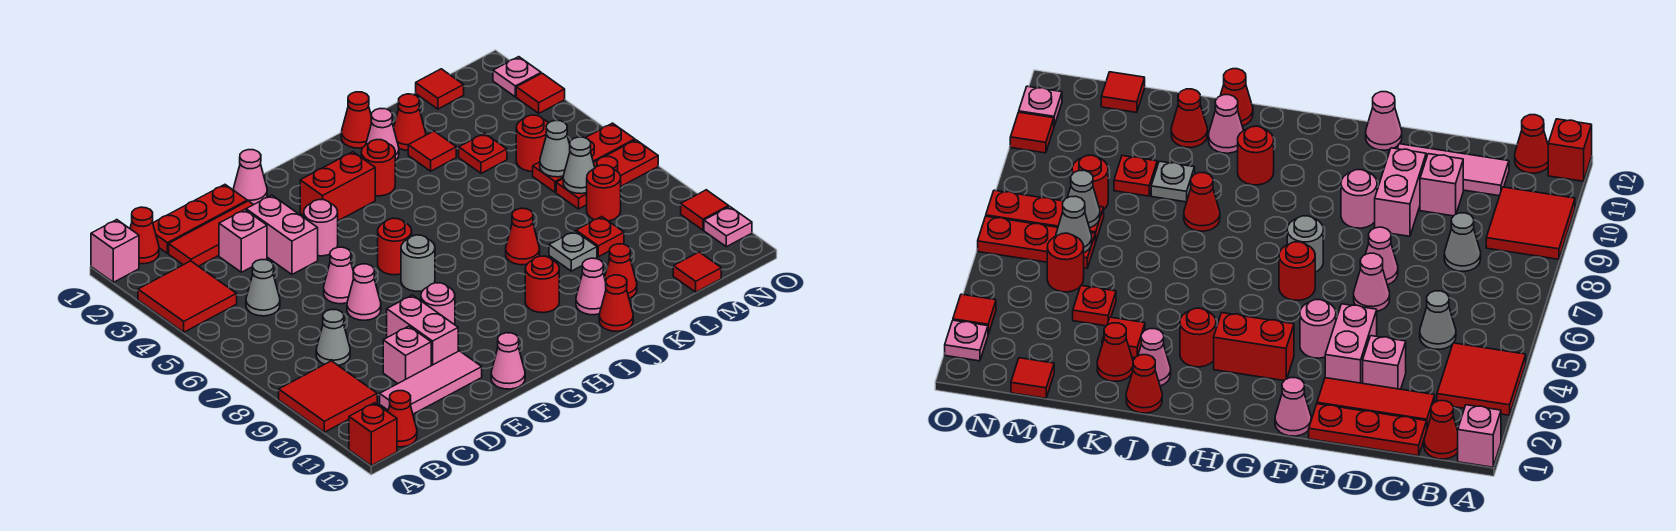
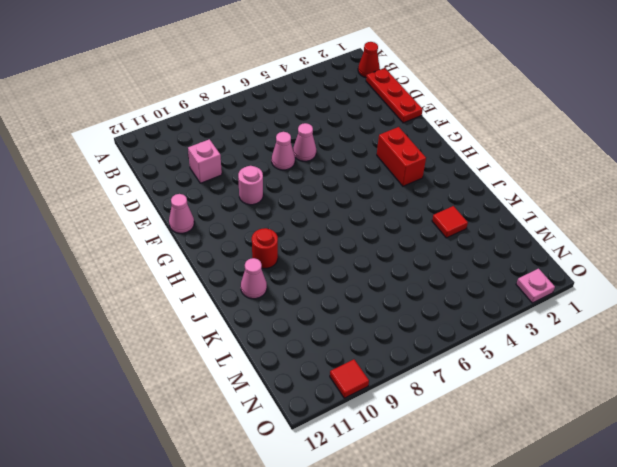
none -> pink brick A1 level 1
none -> red tile A3:B4 level 1
none -> red tile A9:B10 level 1
none -> red brick A12 level 1

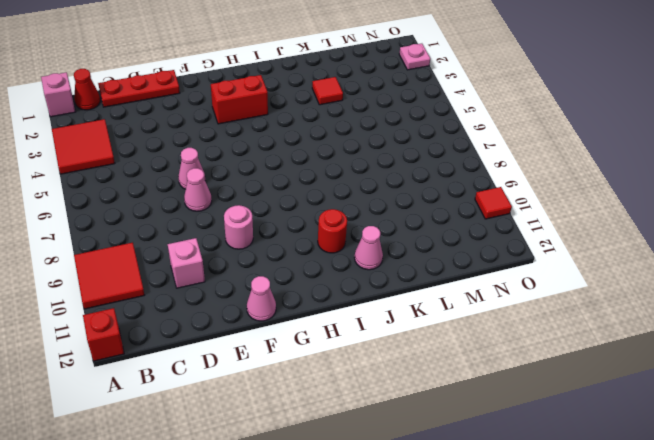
none -> red cone B12 level 1
none -> red tile C2:E2 level 1
none -> grey cone C5 level 1
none -> grey cone C8 level 1

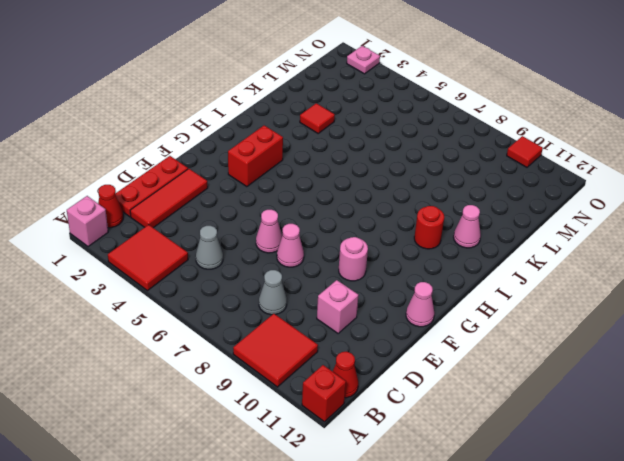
none -> pink tile C11:E11 level 1
none -> pink brick D3 level 1
none -> pink brick E3:E4 level 1
none -> pink brick E9:E10 level 1

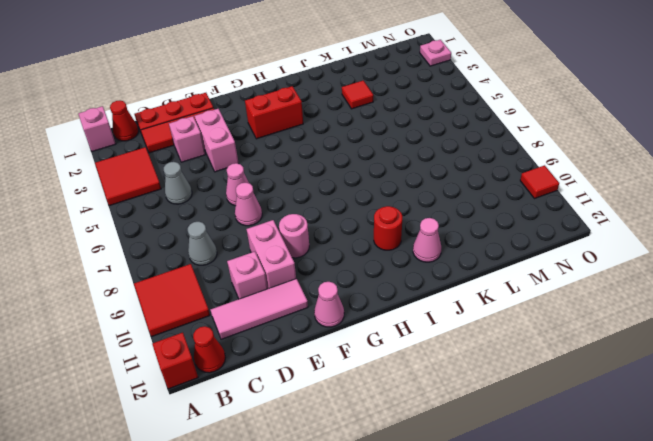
none -> pink cone F1 level 1
none -> pink round brick F4 level 1
none -> red round brick G6 level 1
none -> grey round brick G7 level 1

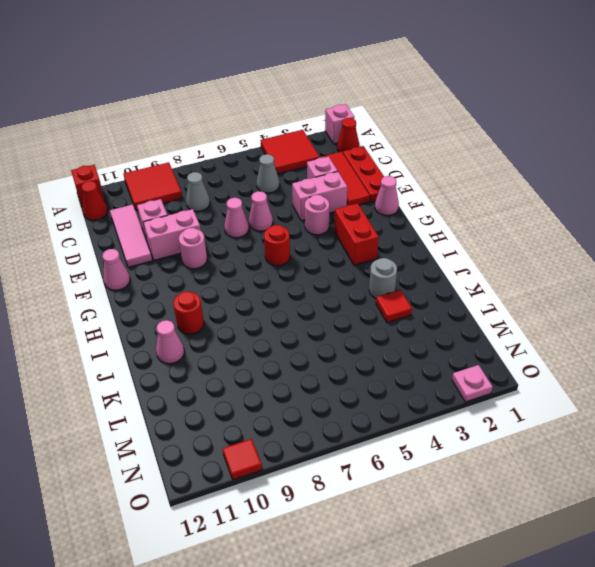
grey round brick J3 level 1 -> grey round brick G7 level 1
none -> red round brick I3 level 1
none -> red cone J1 level 1
none -> pink cone J2 level 1
none -> red cone J8 level 1

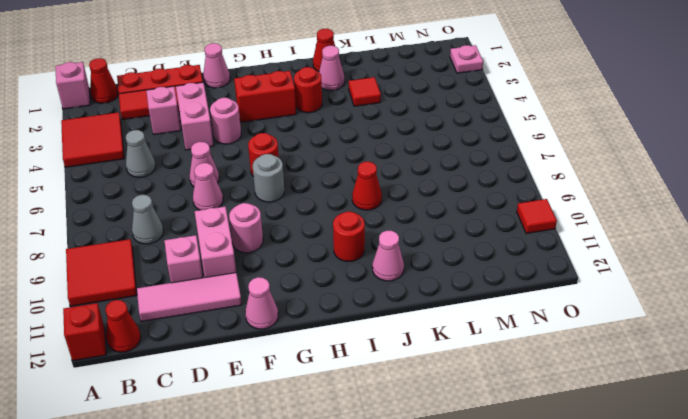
none -> red cone J12 level 1
none -> red cone K2 level 1
none -> grey plate K9 level 1
none -> red cone K11 level 1

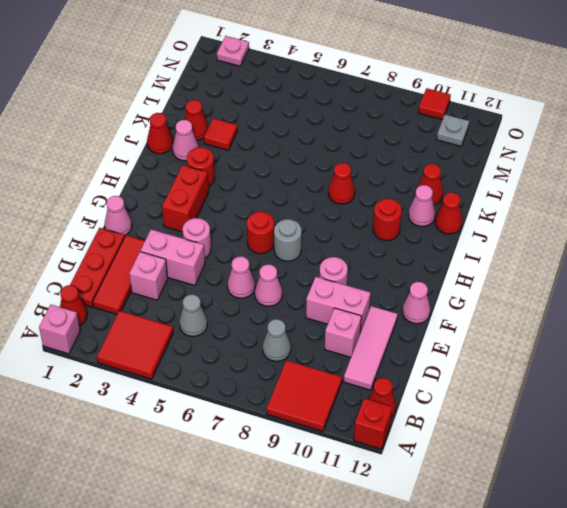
grey plate N11 level 1 -> grey plate K9 level 1
none -> red plate L4 level 1
none -> red plate L9 level 1
none -> red tile M1 level 1
none -> red round brick M5 level 1

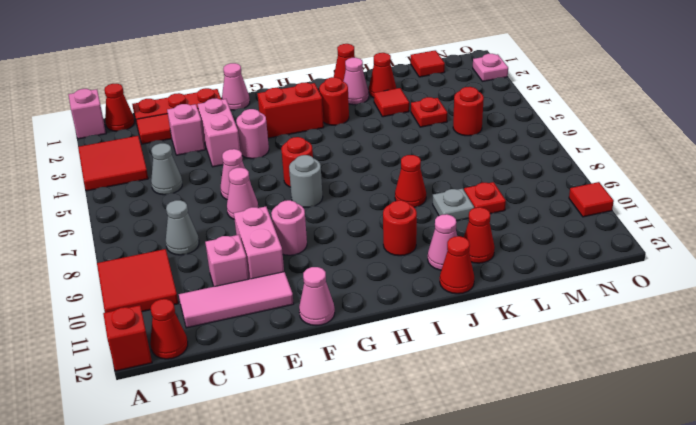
none -> red plate M6:O6 level 1
none -> red plate M7:O7 level 1
none -> red round brick M8 level 1
none -> red tile M12 level 1

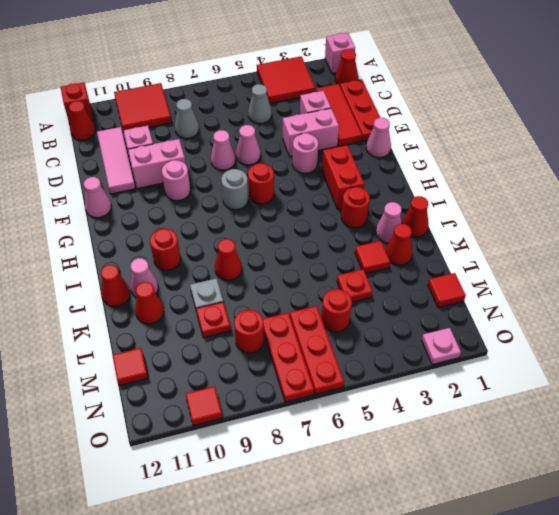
none -> red tile O3 level 1
none -> pink plate O11 level 1
none -> grey cone M6 level 2
none -> grey cone M7 level 2

